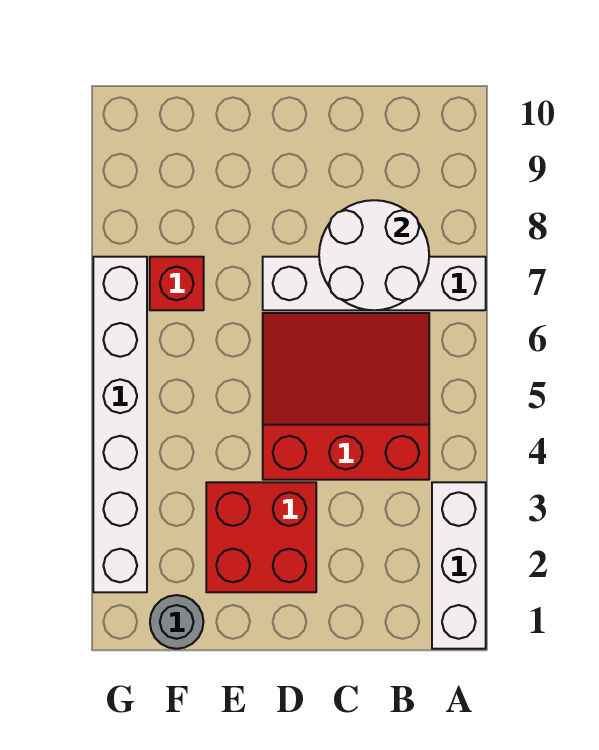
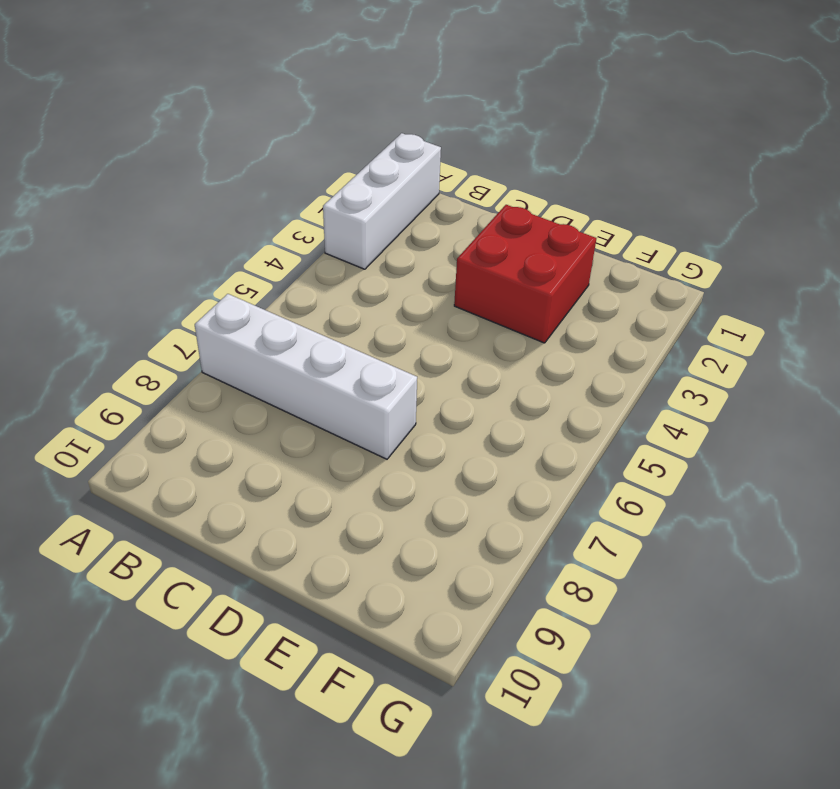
none -> red slope B4:D6 level 1 top 4
none -> grey round brick F1 level 1

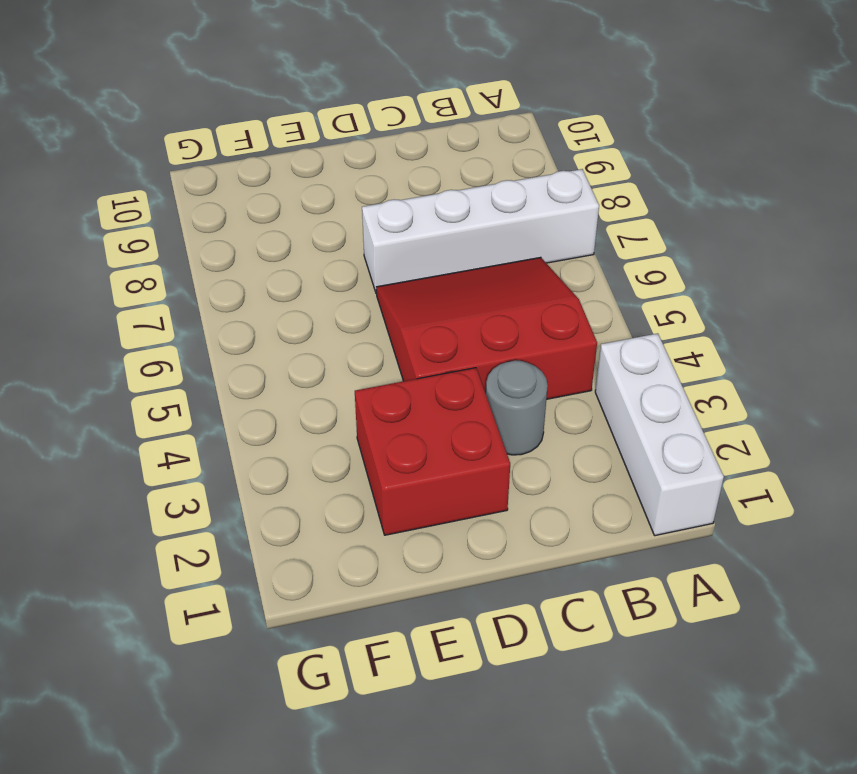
grey round brick C3 level 1 -> grey round brick F1 level 1
none -> red brick F7 level 1
none -> white brick G2:G7 level 1

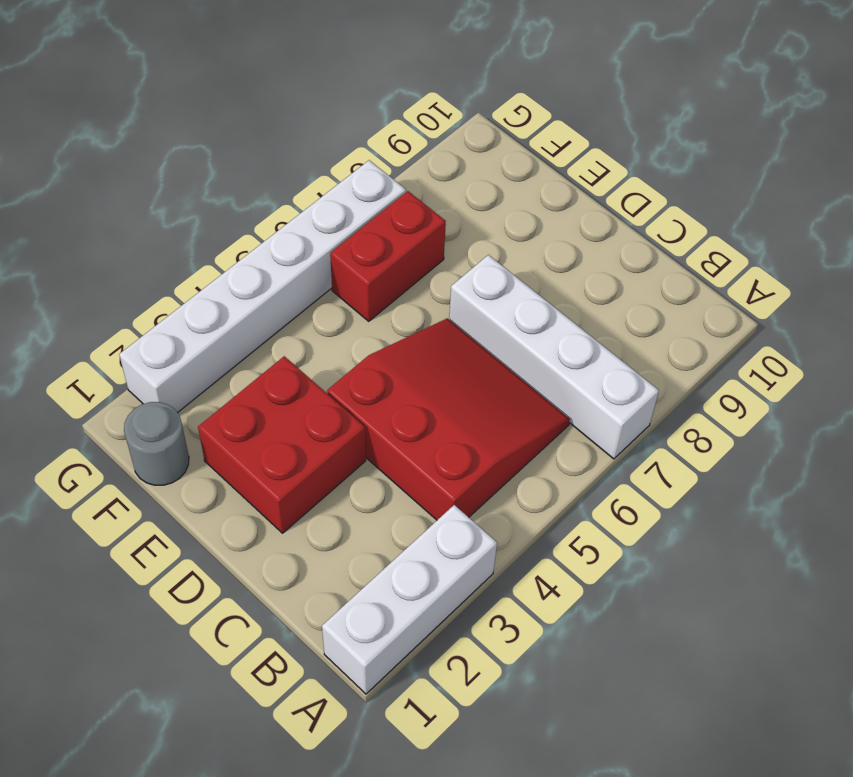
red brick F6:F7 level 1 -> red brick F7 level 1
none -> white round brick B7:C8 level 2

